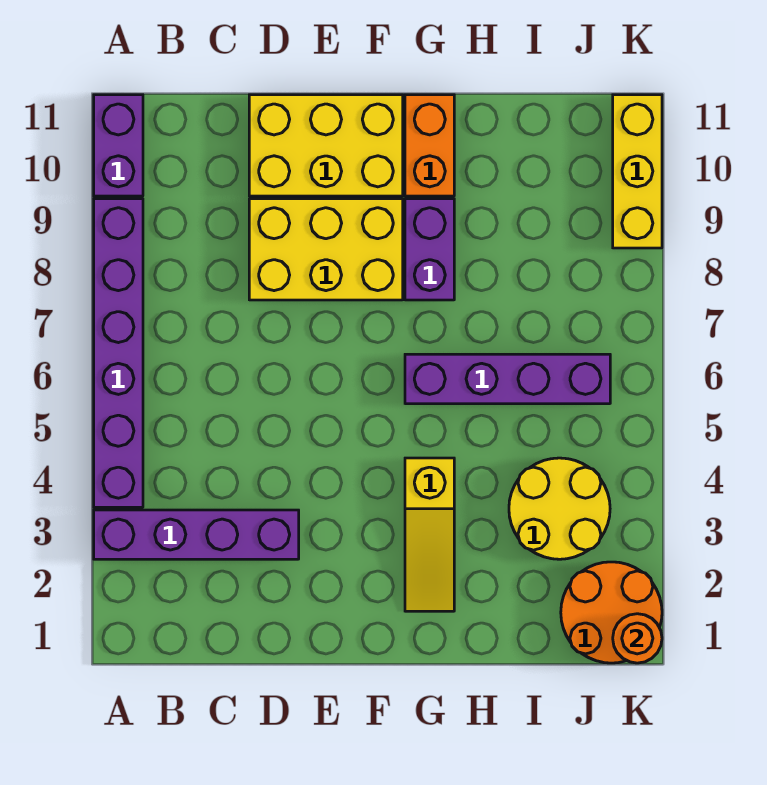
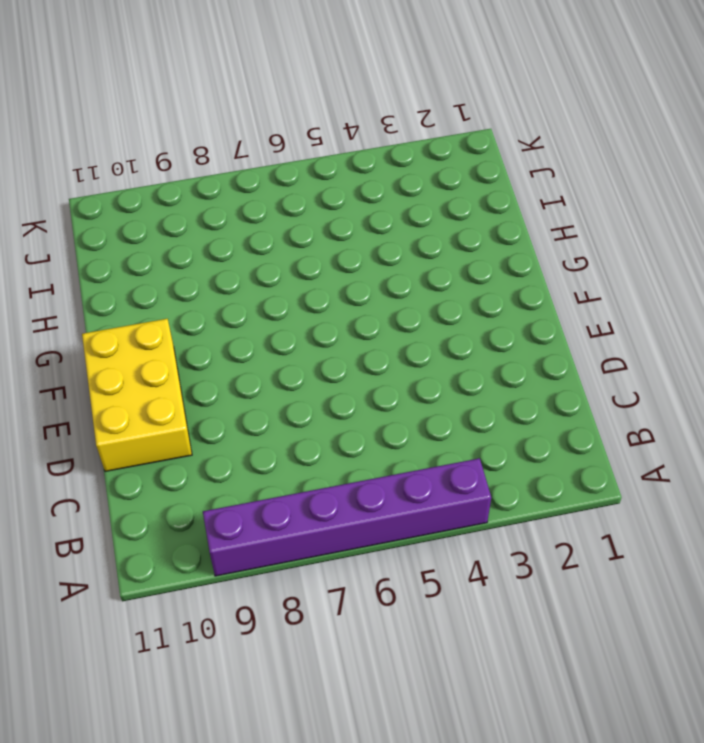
none -> purple brick A3:D3 level 1
none -> purple brick A10:A11 level 1
none -> yellow brick D8:F9 level 1

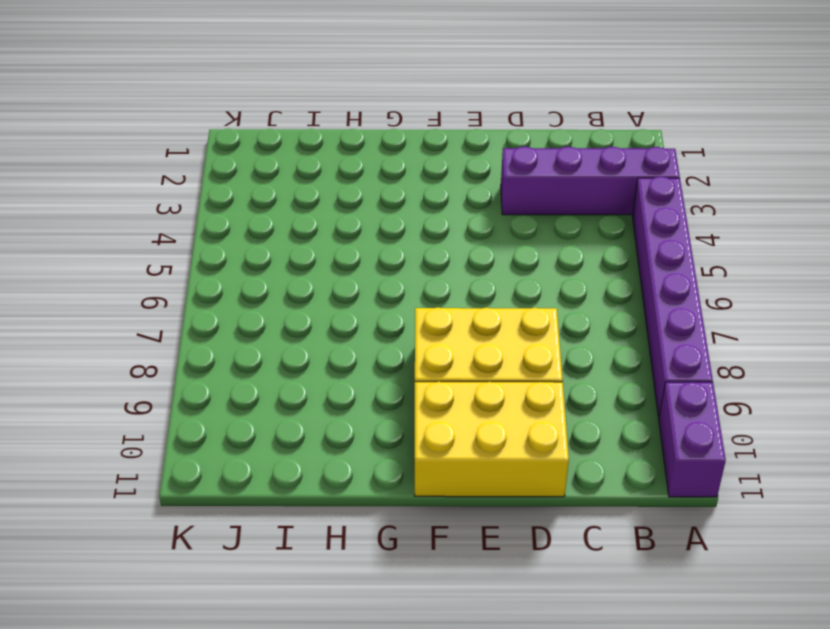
none -> yellow slope G2:G4 level 1 top 4
none -> purple brick G6:J6 level 1
none -> purple brick G8:G9 level 1

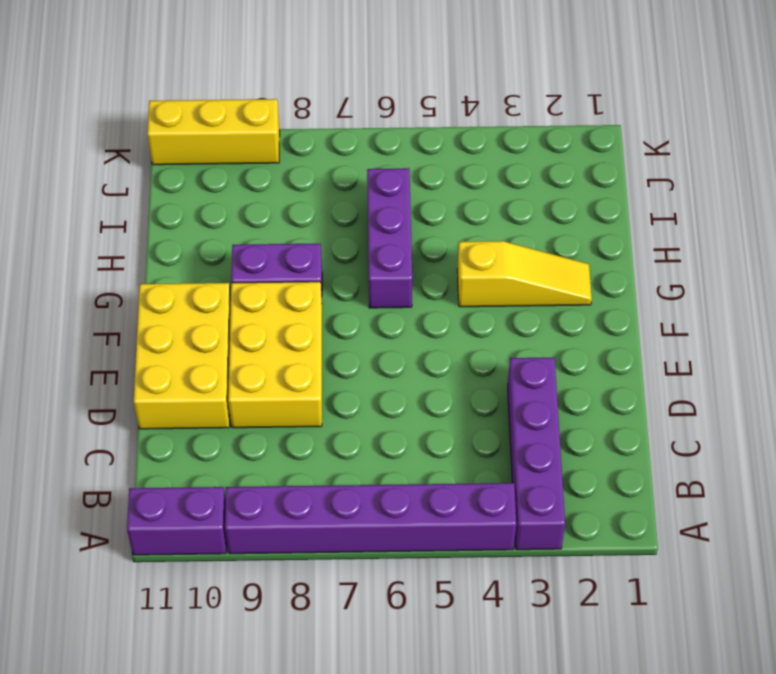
purple brick G6:I6 level 1 -> purple brick G6:J6 level 1
none -> orange brick G10:G11 level 1
none -> yellow round brick I3:J4 level 1
none -> orange round brick J1:K2 level 1

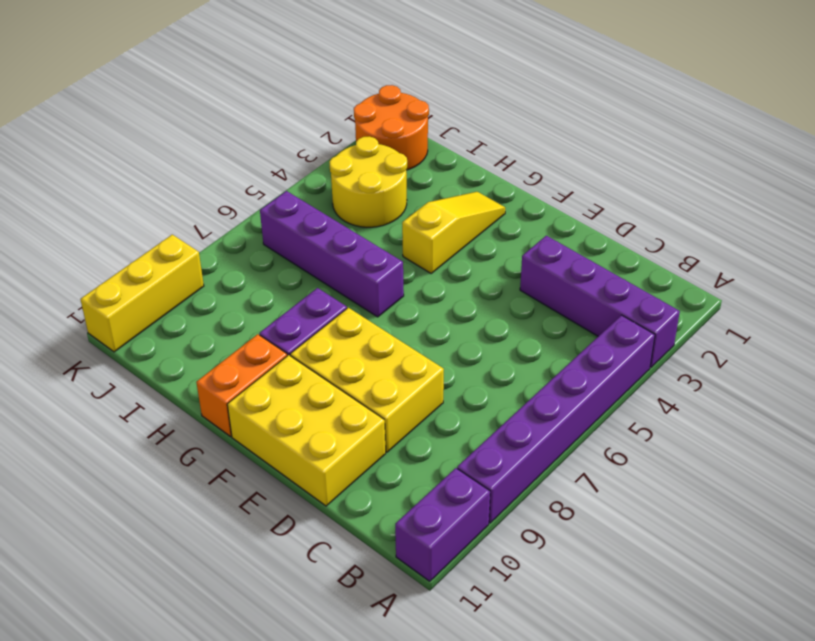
none -> orange round brick K1 level 2

